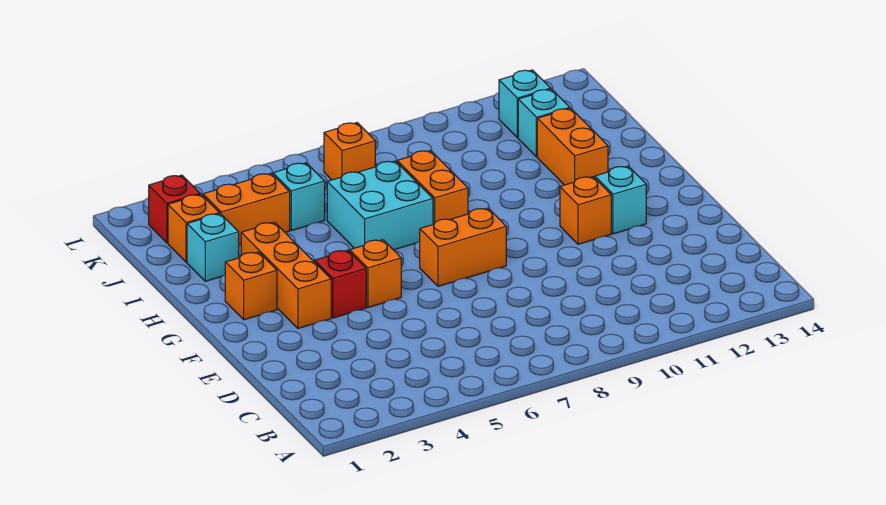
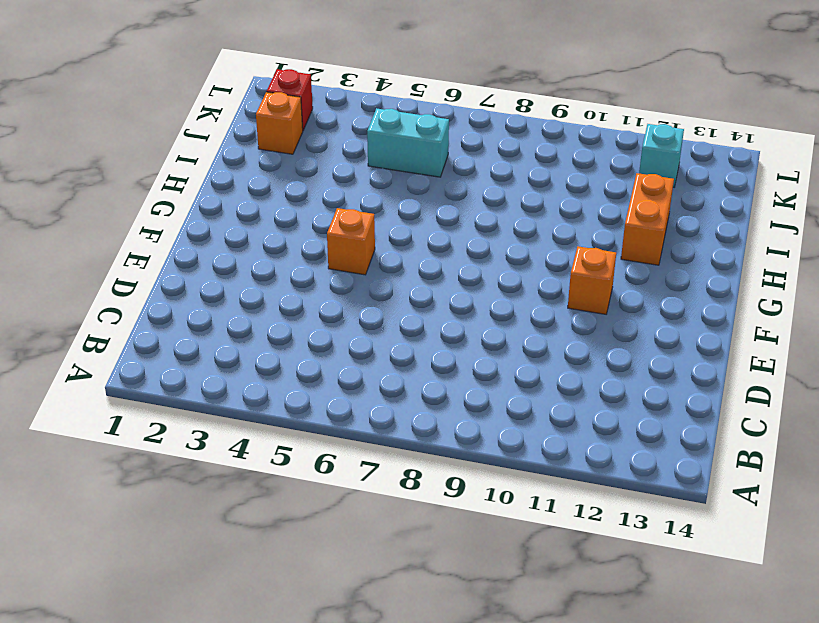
cyan brick J5:J6 level 1 -> cyan brick J5 level 1
none -> orange brick F3:H3 level 1
none -> red brick F4 level 1
none -> orange brick F7:F8 level 1

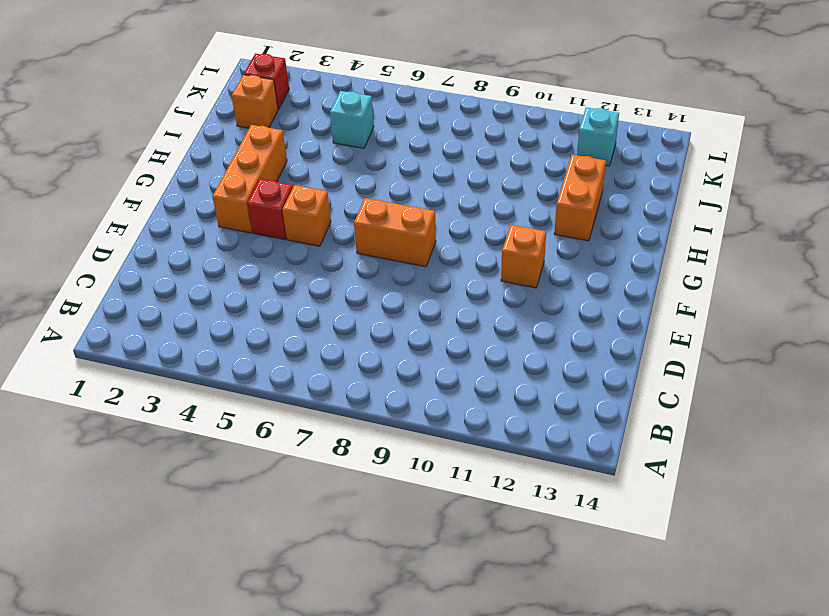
none -> cyan brick F12 level 1
none -> orange brick G2 level 1
none -> cyan brick H6:I7 level 1

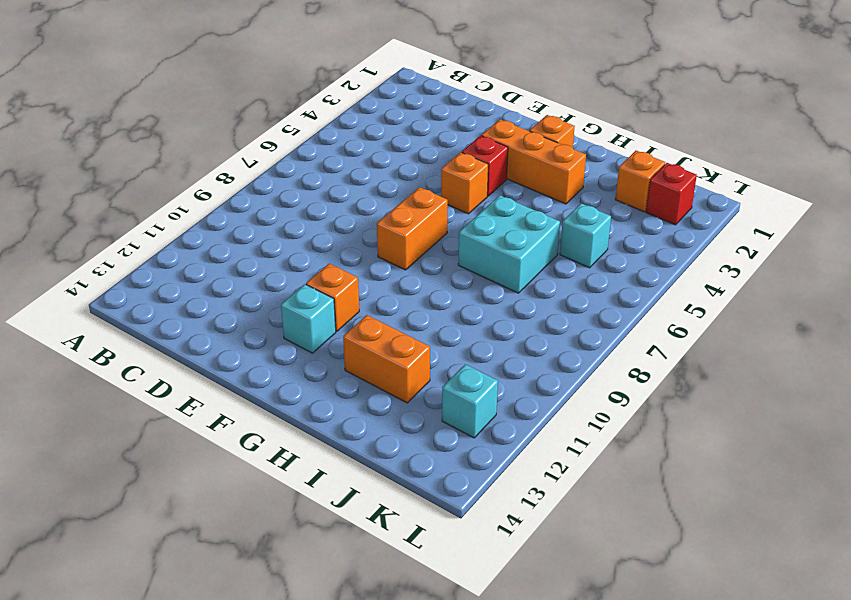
none -> orange brick H8:I8 level 1
none -> cyan brick I2 level 1
none -> orange brick J3:J4 level 1

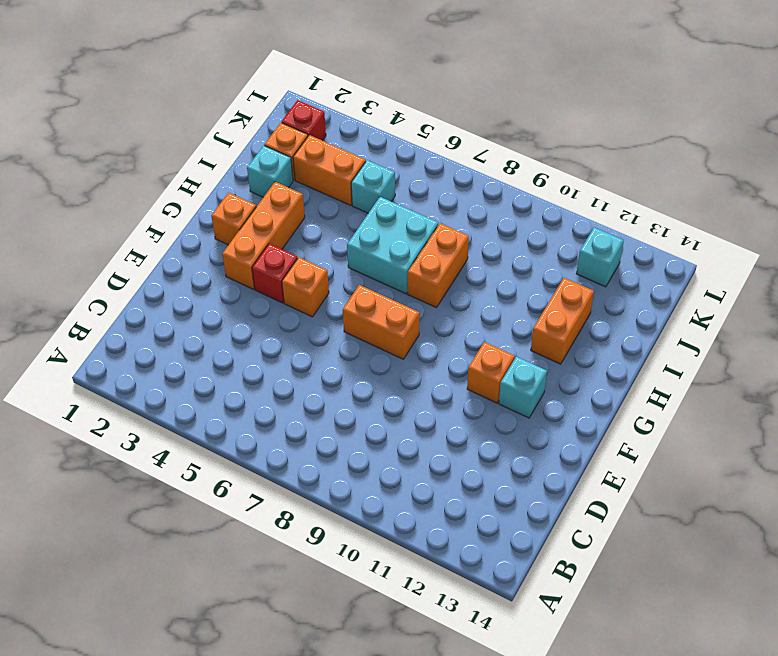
none -> cyan brick J12 level 1
none -> orange brick K7 level 1

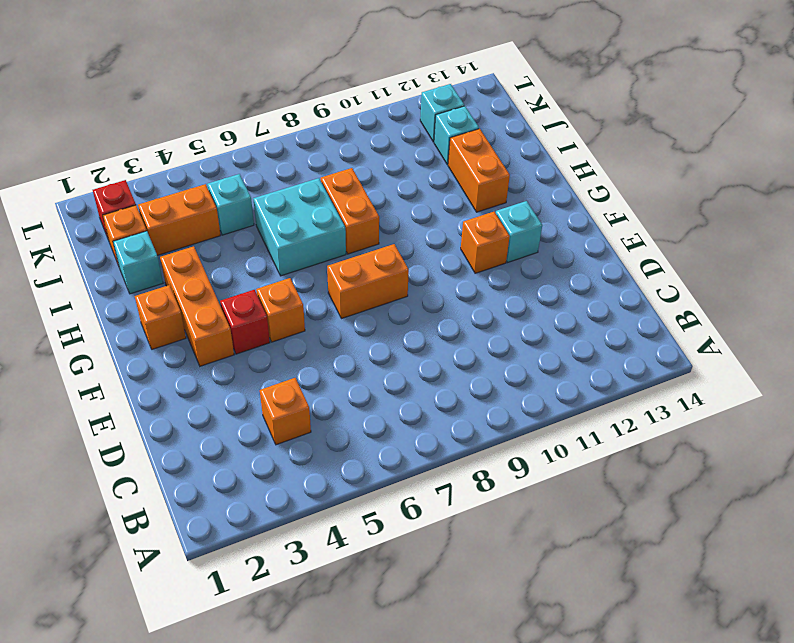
orange brick C4 level 1 -> orange brick K7 level 1

